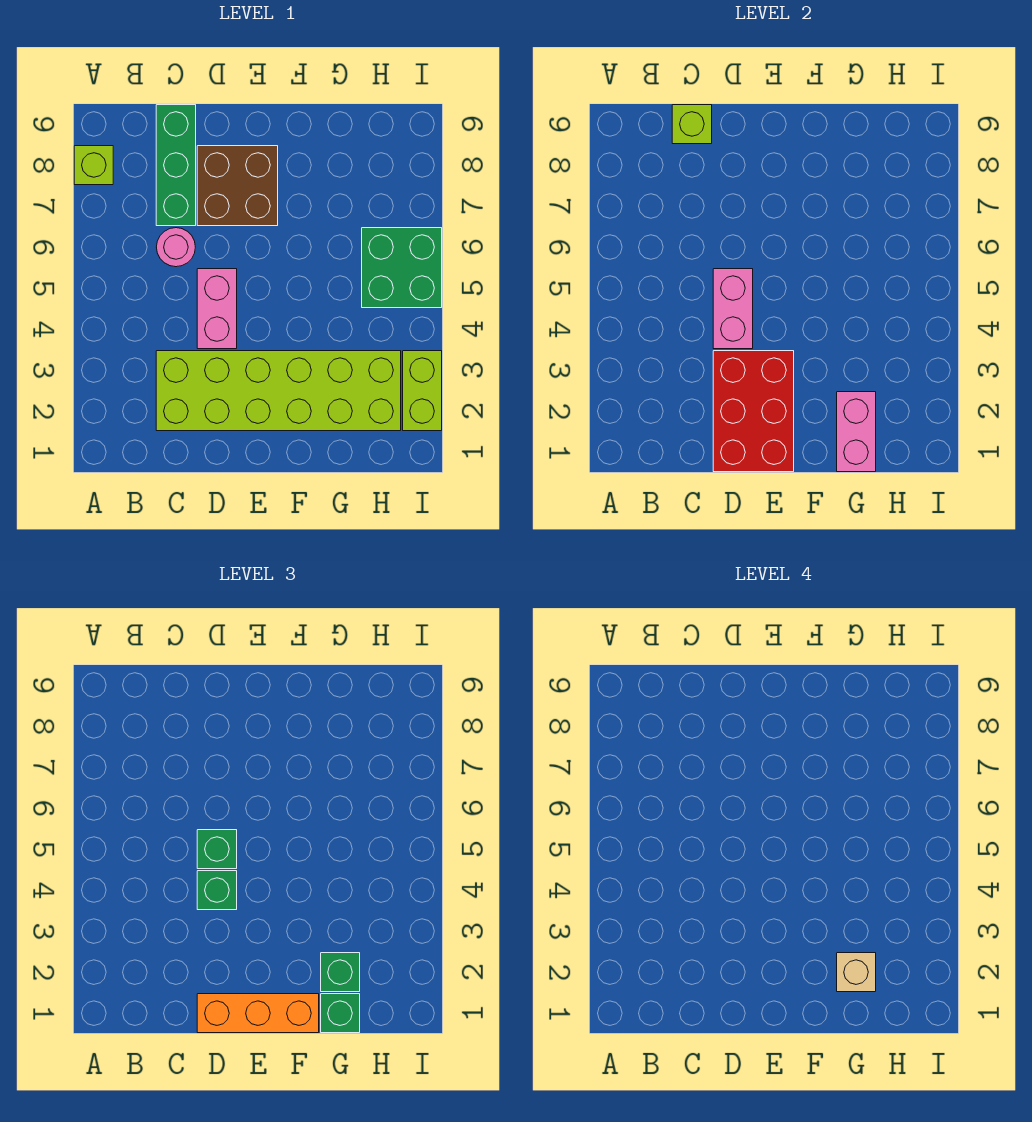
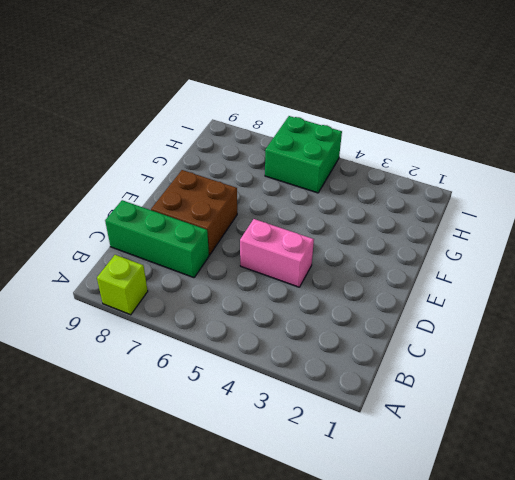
none -> lime brick C2:H3 level 1
none -> pink round brick C6 level 1
none -> lime brick I2:I3 level 1

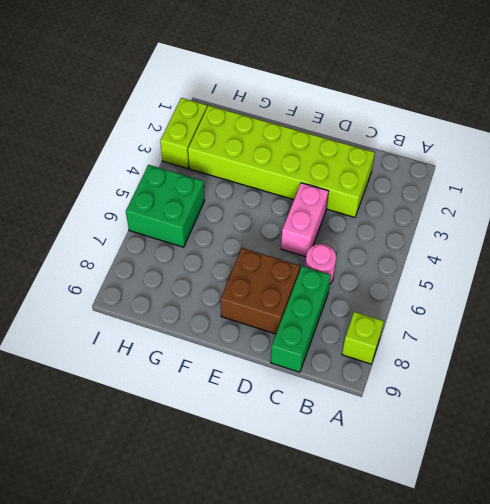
none -> lime brick C9 level 2
none -> red brick D1:E3 level 2
none -> pink brick D4:D5 level 2

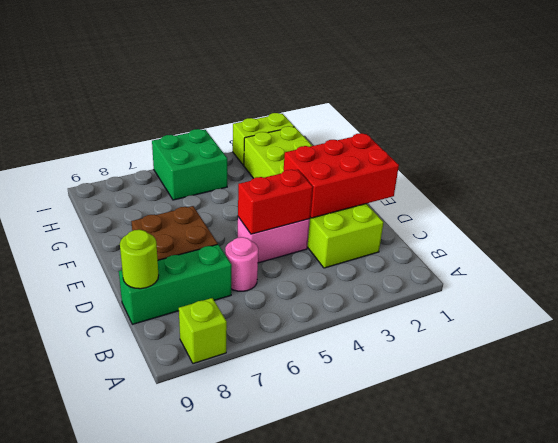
lime round brick C9 level 2 -> lime brick C9 level 2
red brick D4:D5 level 2 -> pink brick D4:D5 level 2
none -> pink brick G1:G2 level 2
none -> orange brick D1:F1 level 3
none -> green brick D4 level 3

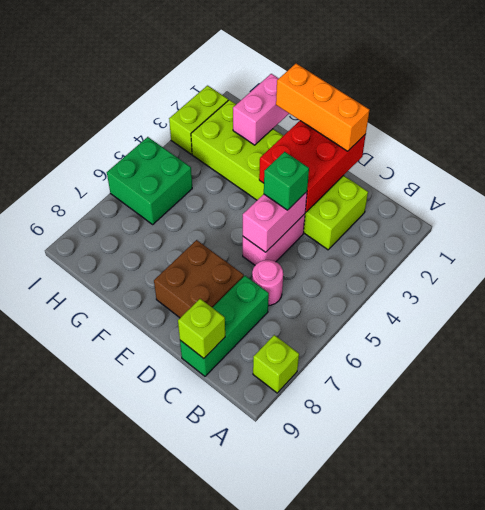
none -> green brick D5 level 3
none -> green brick G1 level 3
none -> green brick G2 level 3

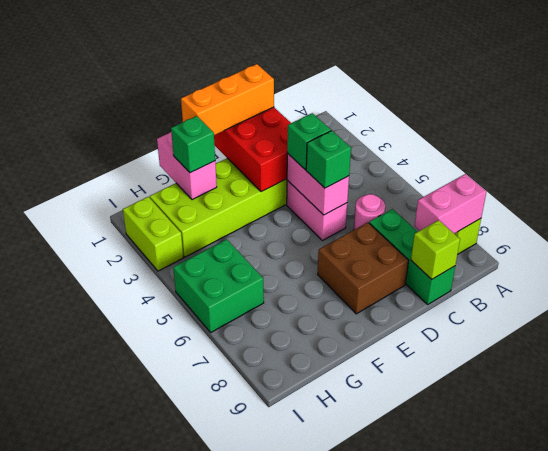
pink brick A8:B8 level 2 -> none
none -> green brick G1 level 3
none -> tan brick G2 level 4

